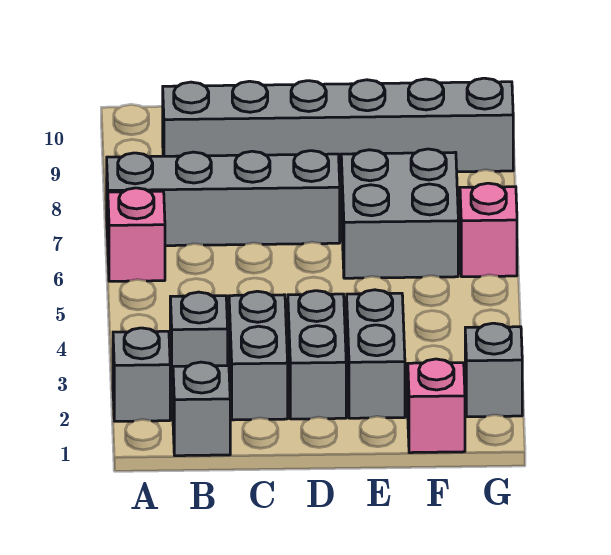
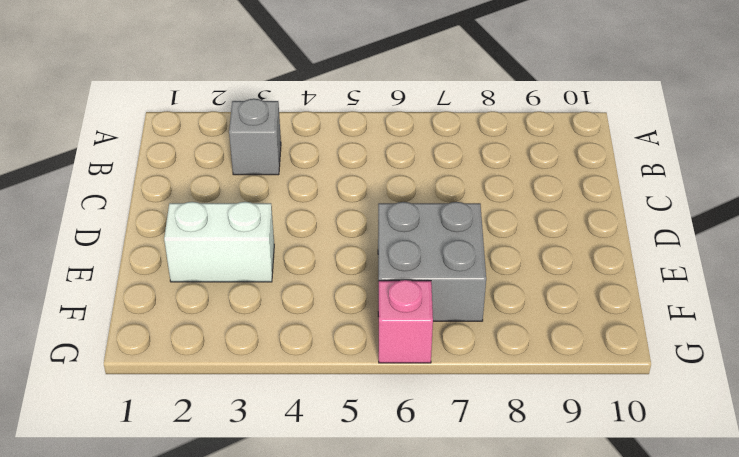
white brick E2:E3 level 1 -> grey brick E2:E3 level 1
none -> grey brick A2 level 1
none -> pink brick A6 level 1
none -> grey brick A7:D7 level 1

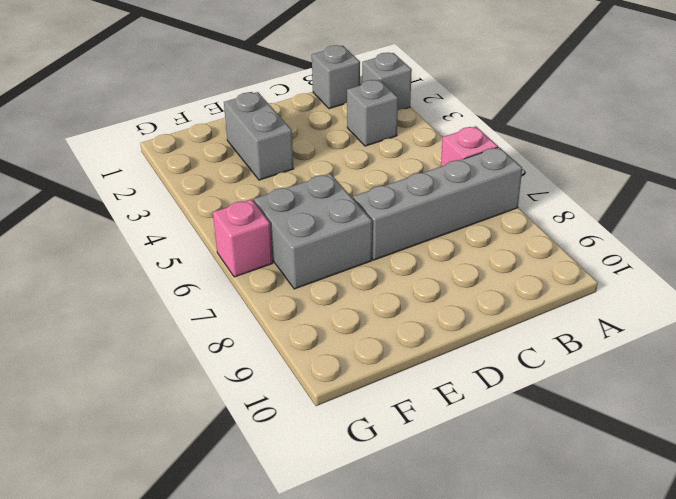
none -> grey brick B9:G9 level 1
none -> grey brick C2:C3 level 1
none -> grey brick D2:D3 level 1

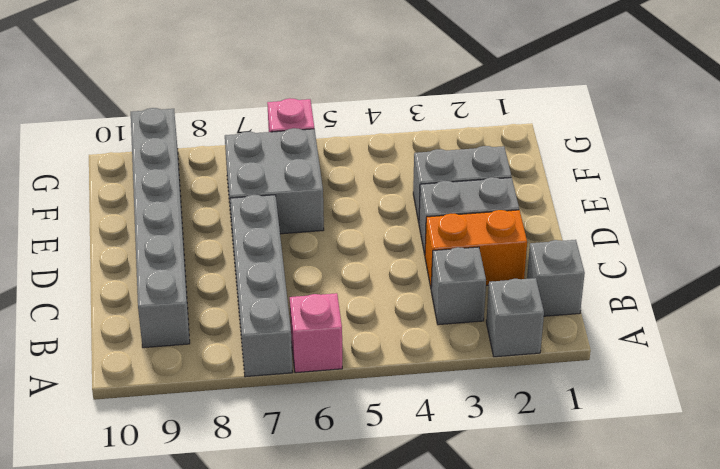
orange brick C2:C3 level 1 -> grey brick C2:C3 level 1
none -> pink brick F1 level 1
none -> grey brick G2 level 1

